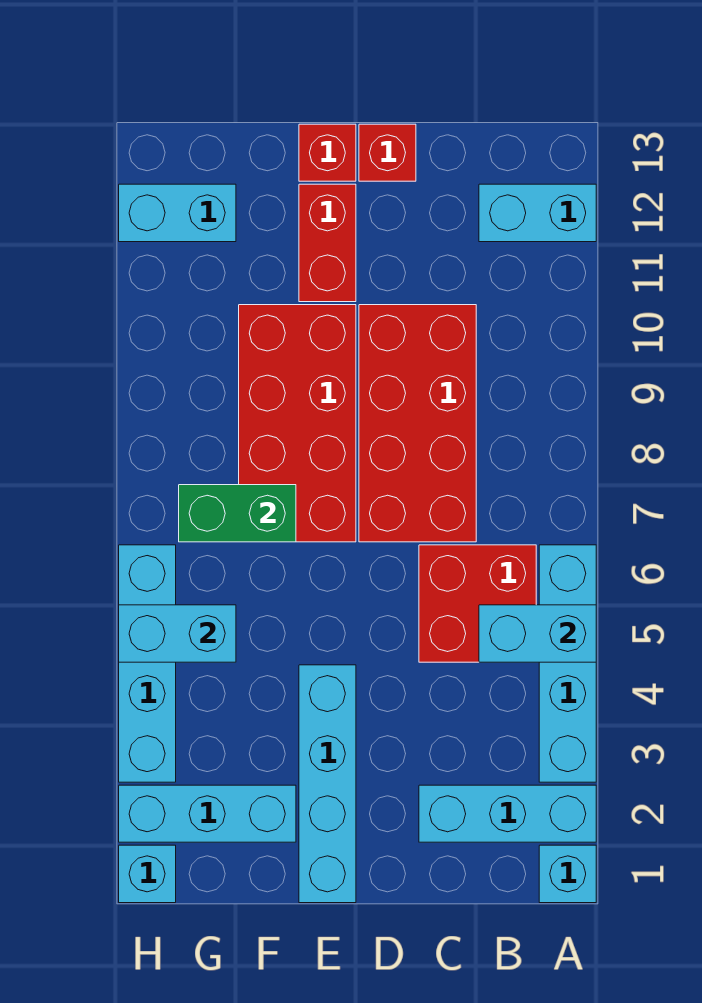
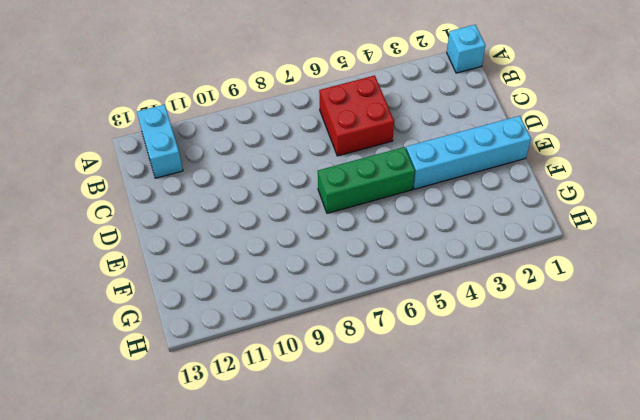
green brick E5:E7 level 1 -> red brick E7:F10 level 1
none -> cyan brick A2:C2 level 1
none -> cyan brick A3:A6 level 1
none -> red brick C7:D10 level 1

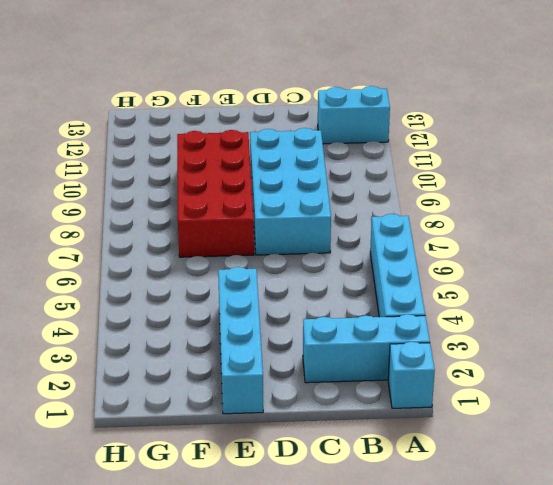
cyan brick C7:D10 level 1 -> red brick C7:D10 level 1
none -> red brick B5:C6 level 1
none -> red brick D13 level 1
none -> red brick E11:E12 level 1

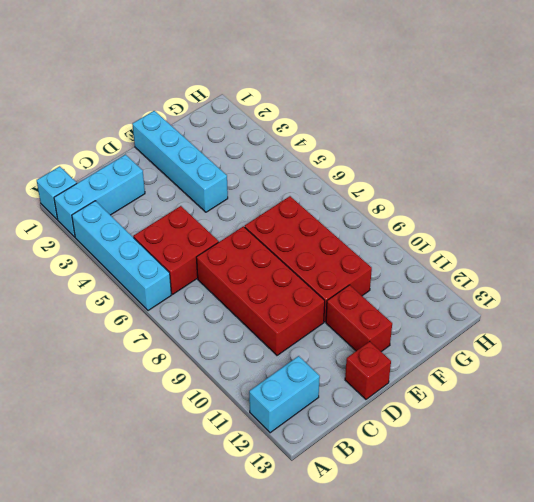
none -> red brick E13 level 1
none -> cyan brick F2:H2 level 1
none -> cyan brick G12:H12 level 1

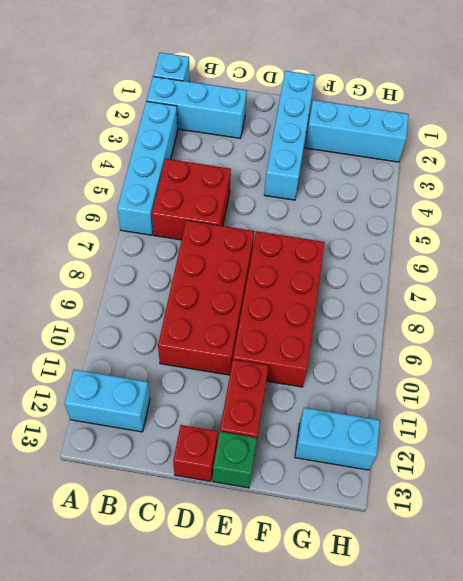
green brick E13 level 1 -> red brick E13 level 1
none -> cyan brick H1 level 1
none -> cyan brick H3:H6 level 1
none -> cyan brick A5:B5 level 2

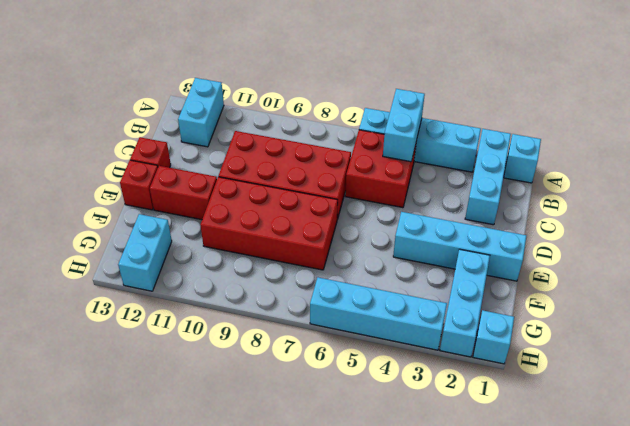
none -> green brick F7:G7 level 2
none -> cyan brick G5:H5 level 2

